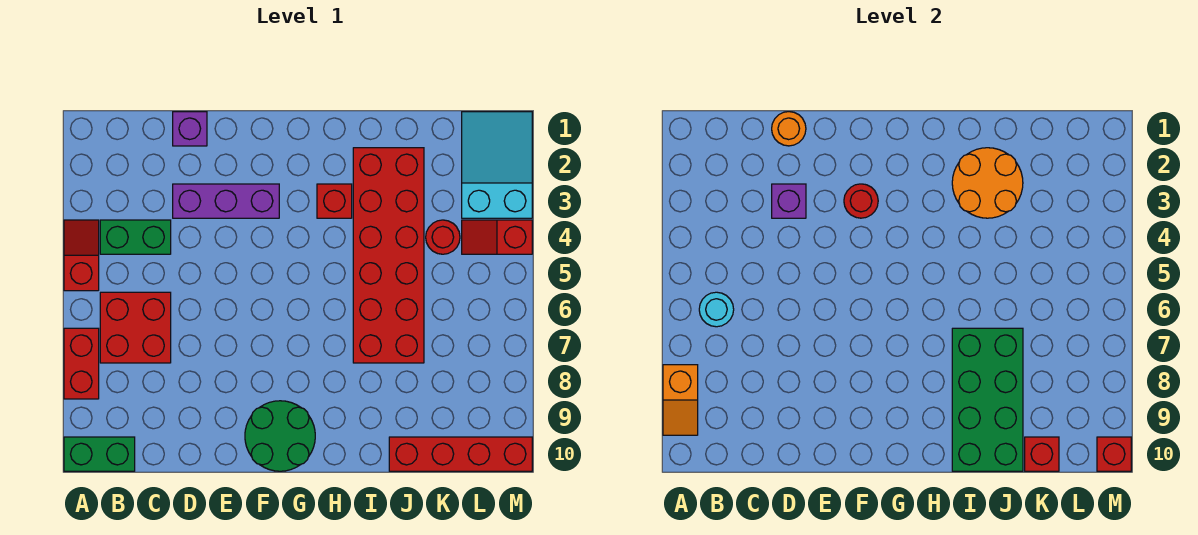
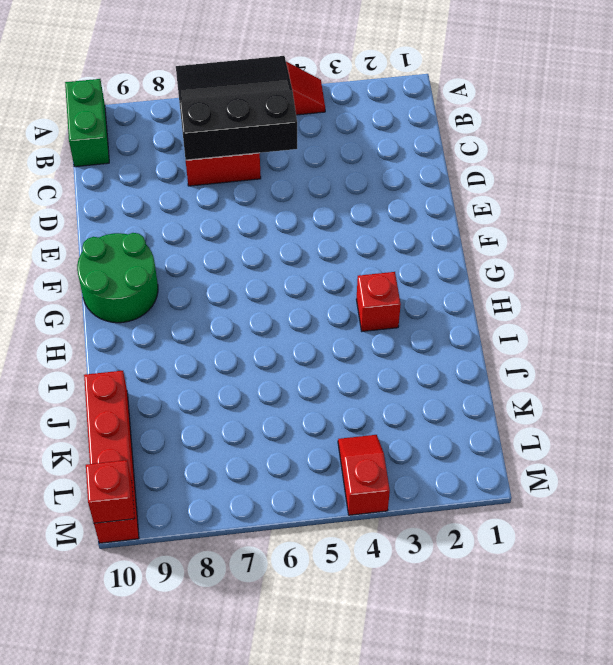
black slope A5:C7 level 2 top C -> cyan round brick B6 level 2
none -> red brick A7:A8 level 1
none -> green brick B4:C4 level 1
none -> purple brick D1 level 1

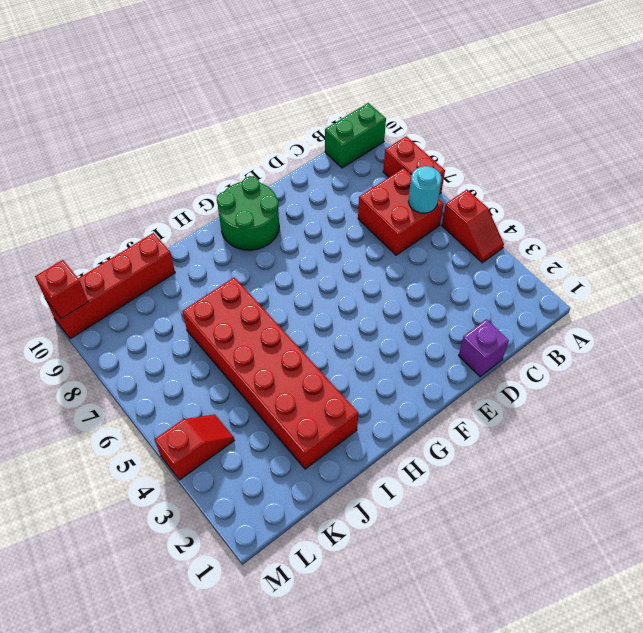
none -> green brick B4:C4 level 1
none -> purple brick D3:F3 level 1
none -> red brick H3 level 1

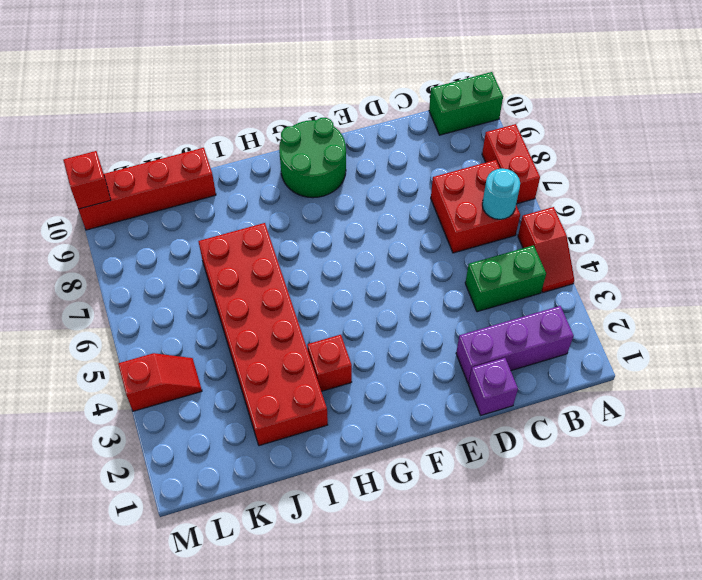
purple brick B2:D2 level 1 -> purple brick D3:F3 level 1
none -> red round brick K4 level 1
none -> cyan slope L1:M3 level 1 top 3
none -> orange slope A8:A9 level 2 top 8

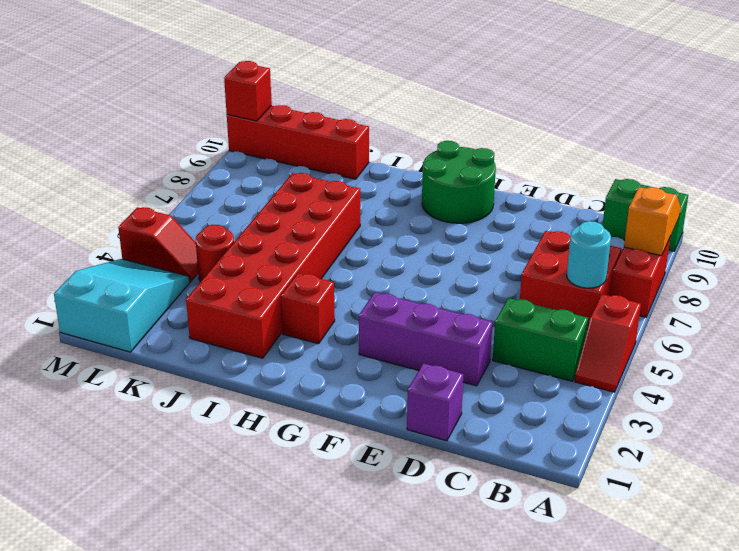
cyan slope L1:M3 level 1 top 1 -> cyan slope L1:M3 level 1 top 3
none -> orange round brick D1 level 2
none -> purple brick D3 level 2
none -> red round brick F3 level 2

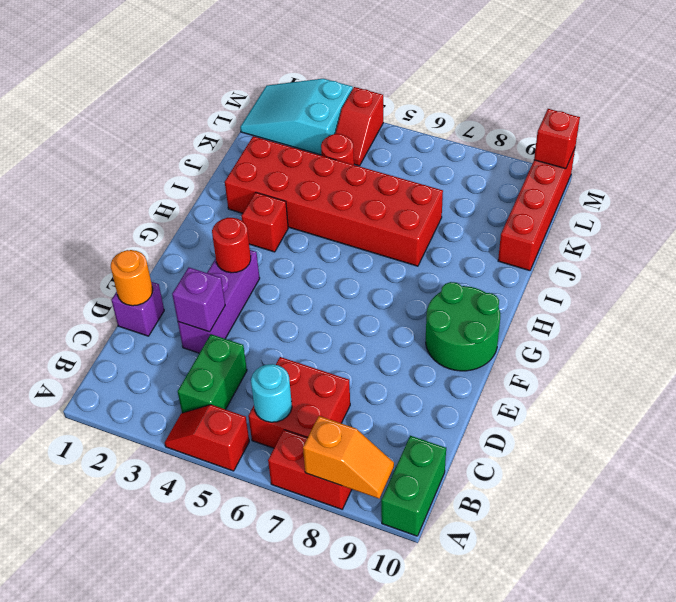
none -> orange round brick I2:J3 level 2
none -> green brick I7:J10 level 2
none -> red brick K10 level 2

